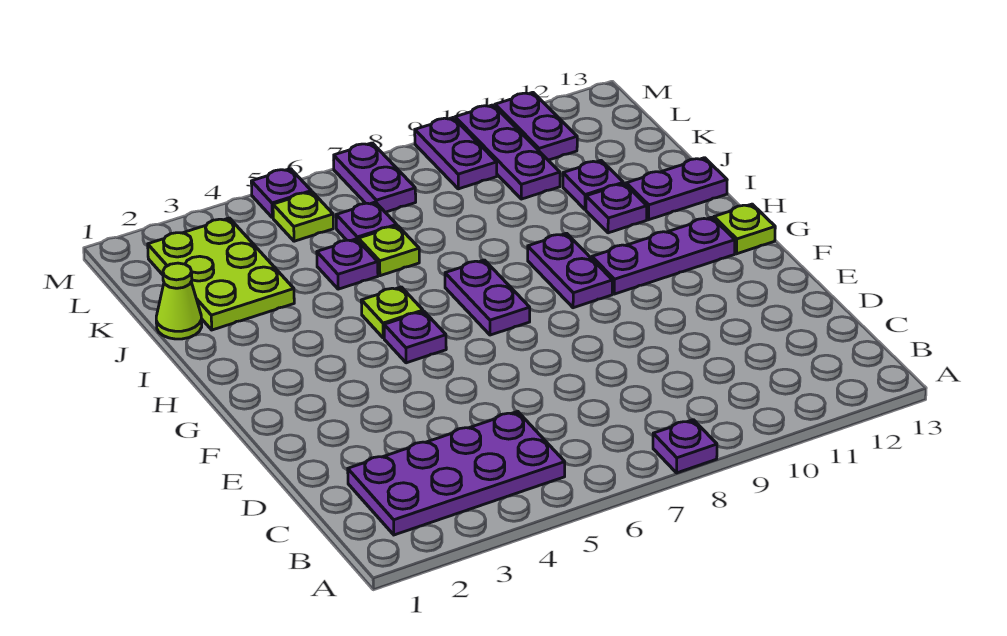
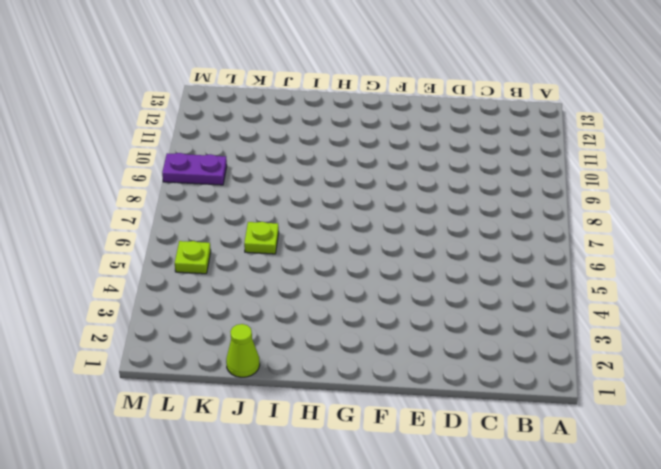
none -> purple plate A8 level 1
none -> purple plate B2:C5 level 1
none -> purple plate G5 level 1

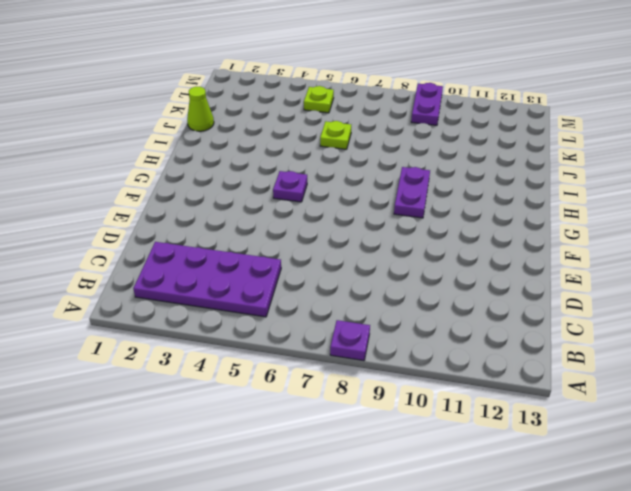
none -> purple plate G7:H7 level 1
none -> purple plate G10:G12 level 1
none -> lime plate G13 level 1

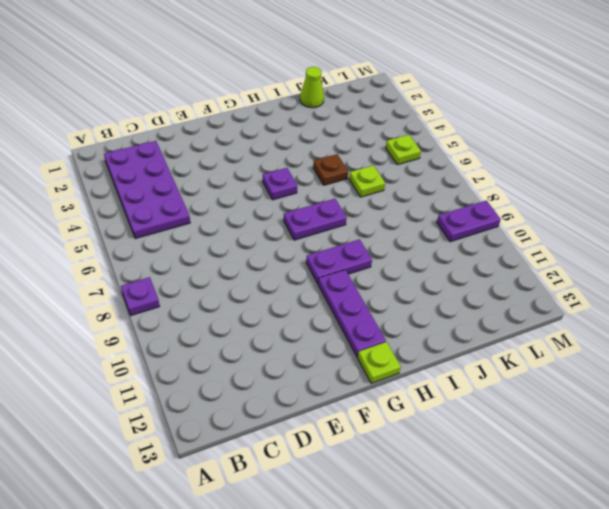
brown plate I5 level 1 -> none
none -> lime plate H5 level 1
none -> purple plate I11 level 1
none -> purple plate I12:I13 level 1

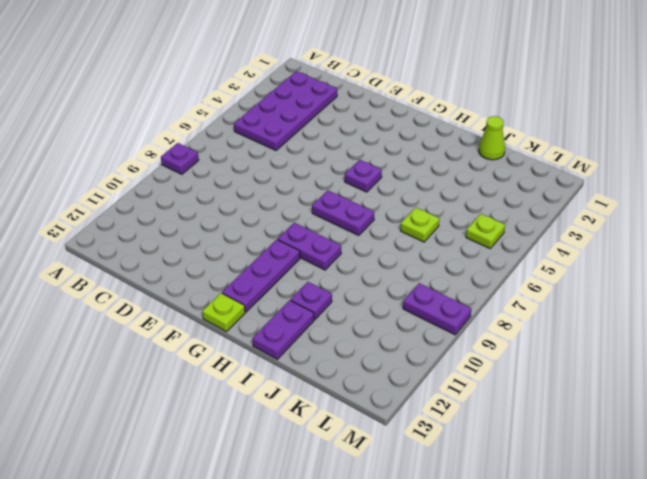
none -> lime plate H5 level 1
none -> lime plate J2:L3 level 1
none -> purple plate J5 level 1

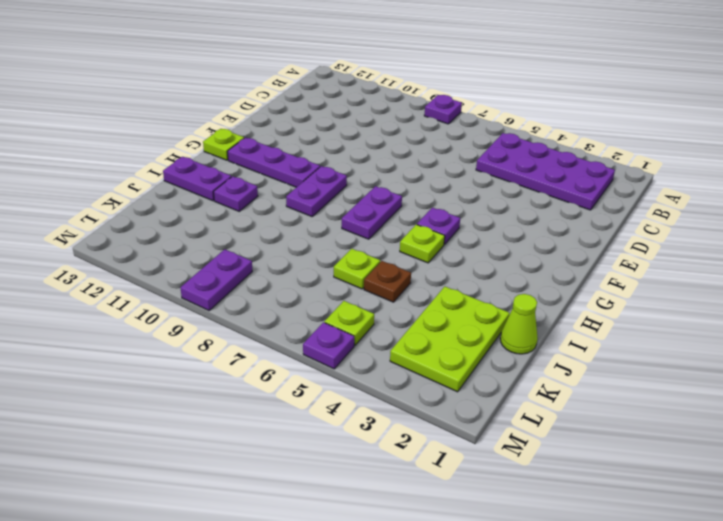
brown plate J5 level 1 -> purple plate J5 level 1
none -> purple plate J11 level 1
none -> purple plate K6 level 1
none -> purple plate K10:M10 level 1

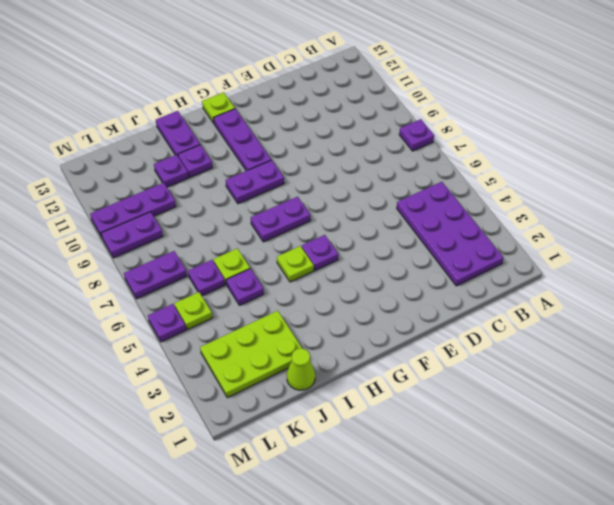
none -> purple plate L11:M11 level 1

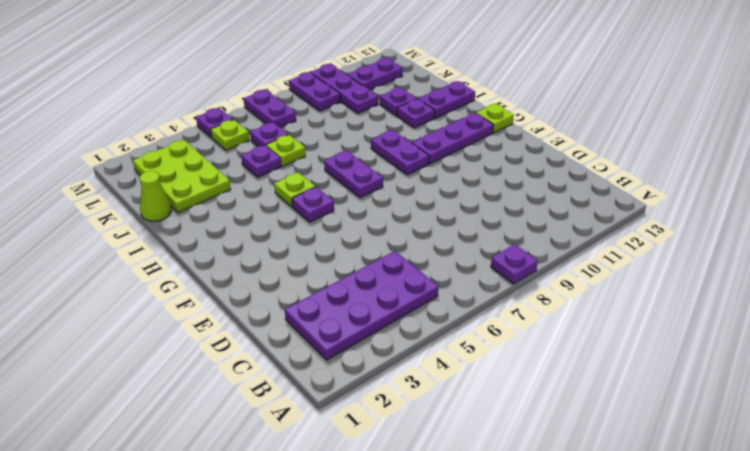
purple plate L11:L12 level 1 -> purple plate L11:M11 level 1

